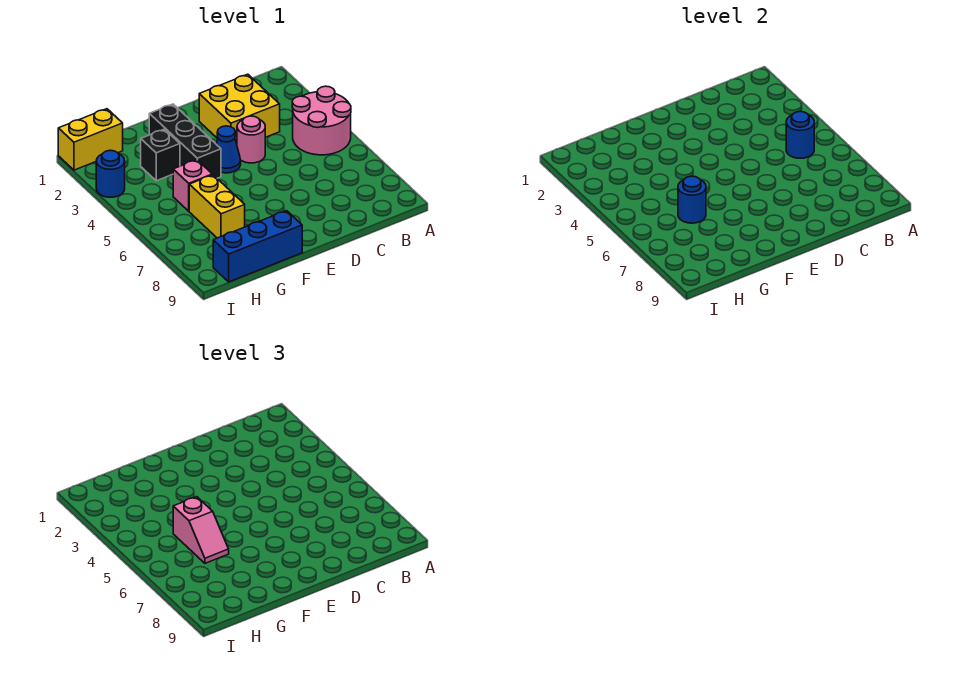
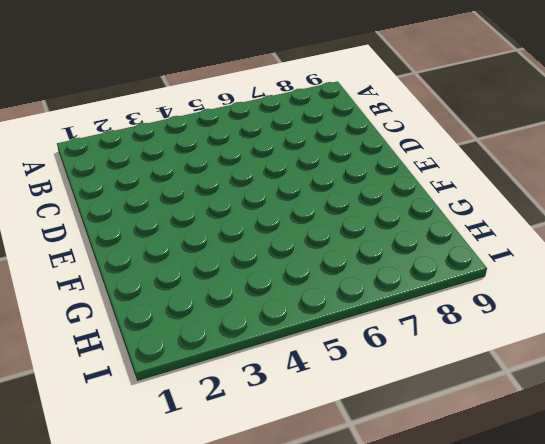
none -> pink round brick A4:B5 level 1
none -> yellow brick C2:D3 level 1
none -> pink round brick D4 level 1

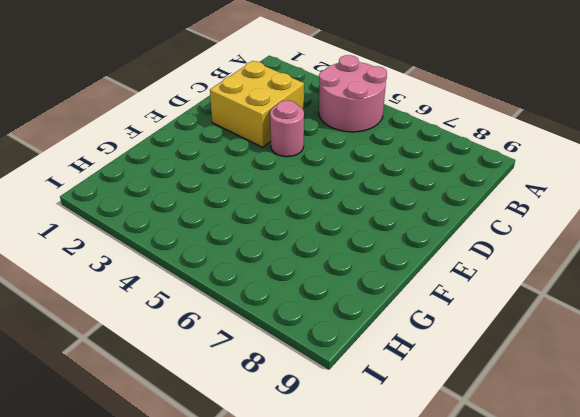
none -> blue cone E4 level 1
none -> black brick F2:F4 level 1
none -> blue brick F9:H9 level 1

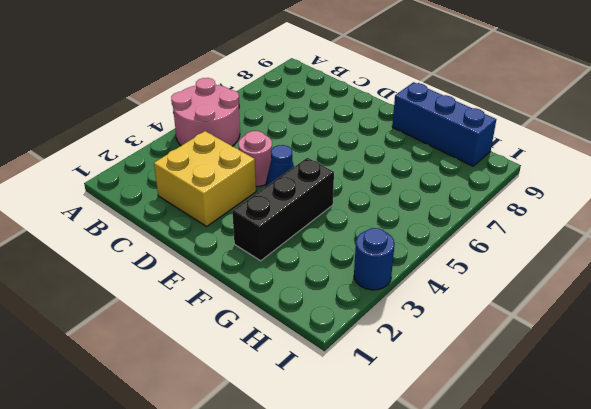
none -> black brick G3 level 1
none -> pink brick G5 level 1
none -> yellow brick G6:G7 level 1

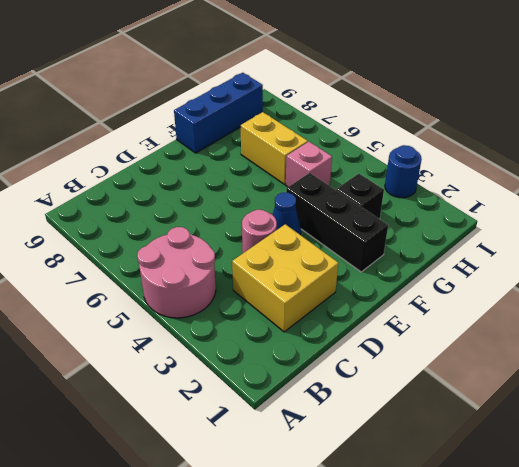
none -> yellow brick H1:I1 level 1
none -> blue round brick B5 level 2
none -> blue round brick G6 level 2

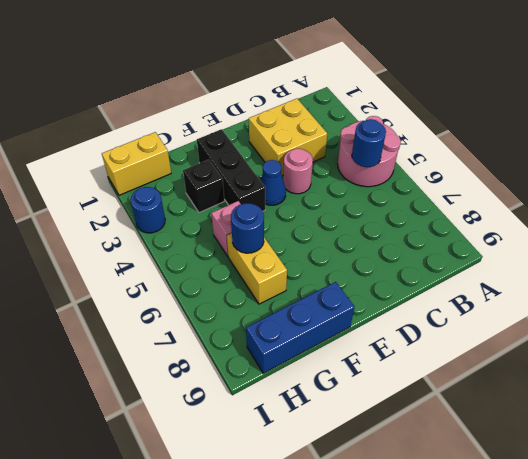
none -> pink slope G5:G6 level 3 top 5

